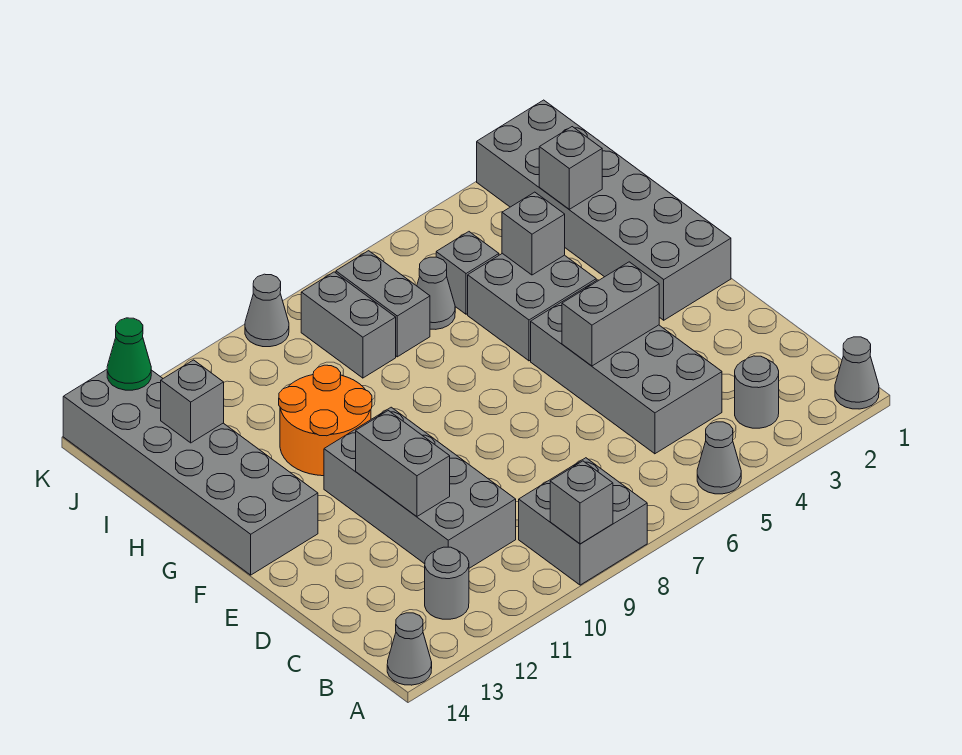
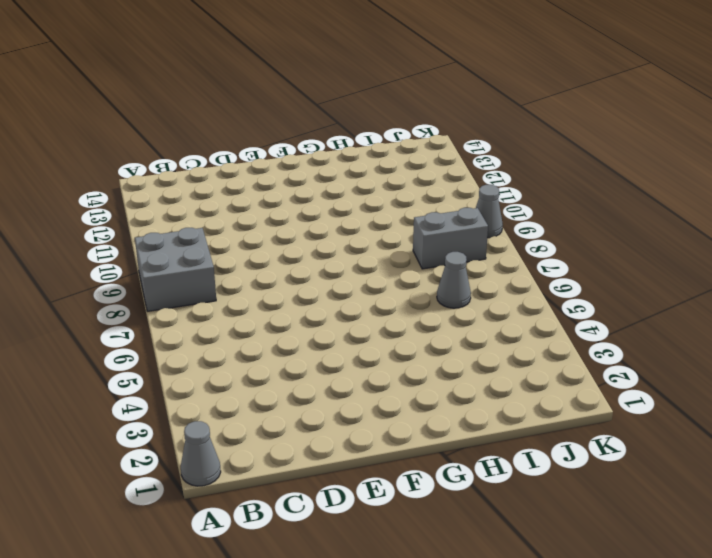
none -> grey cone A5 level 1
none -> grey cone A14 level 1
none -> grey round brick B3 level 1

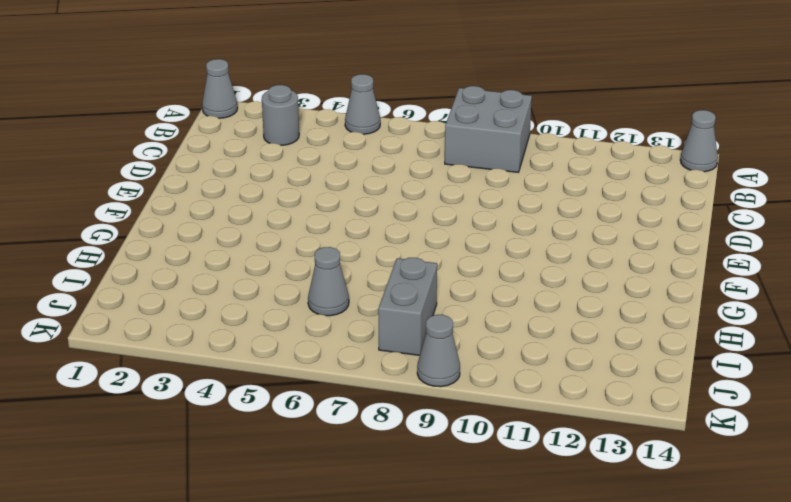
none -> grey round brick B12 level 1
none -> grey brick C4:F5 level 1
none -> grey brick C10:F11 level 1

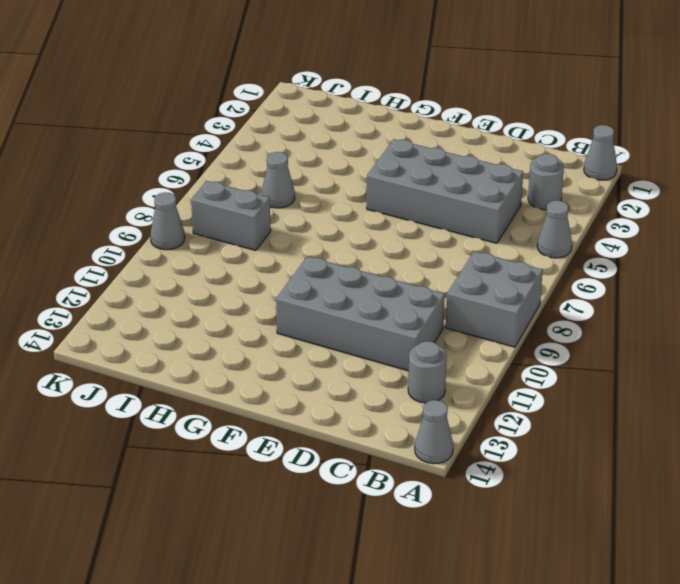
none -> grey brick F1:K2 level 1
none -> grey brick F13:K14 level 1
none -> grey brick G4:H5 level 1

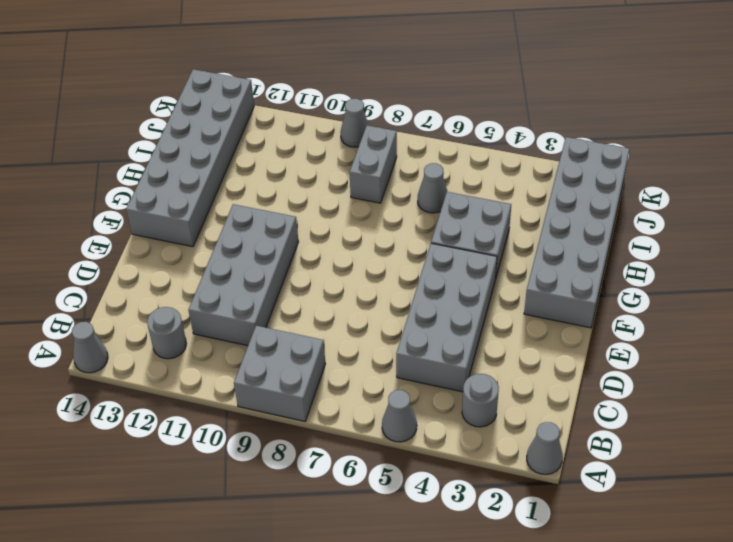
none -> orange round brick G10:H11 level 1
none -> grey brick I5 level 1
none -> grey brick I7:J7 level 1

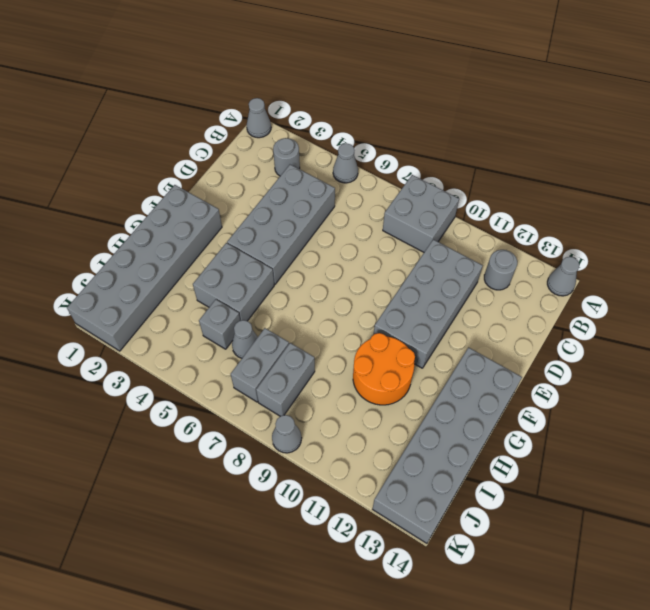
none -> grey brick A9 level 2
none -> grey brick D11:E11 level 2
none -> grey brick E4:E5 level 2

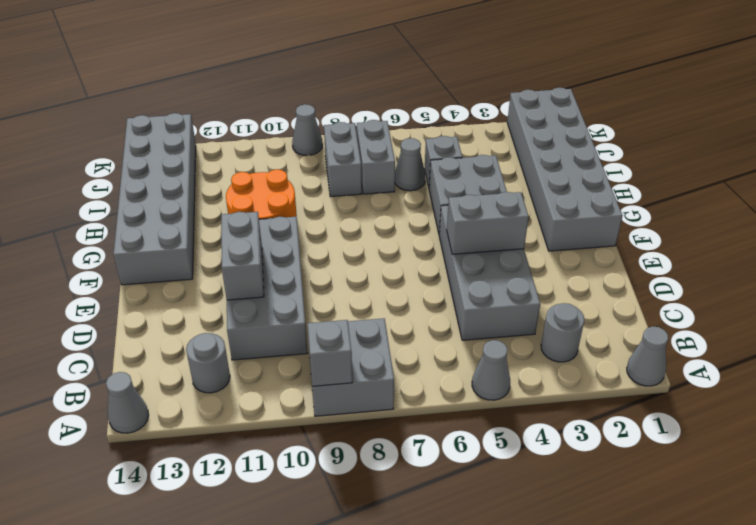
none -> grey brick H4 level 2
none -> grey brick I2 level 2
none -> grey brick I13 level 2

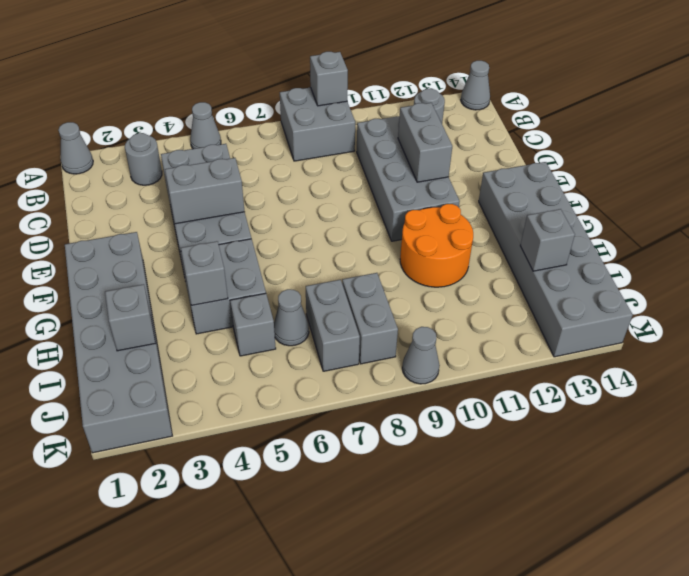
none -> green cone K13 level 2

